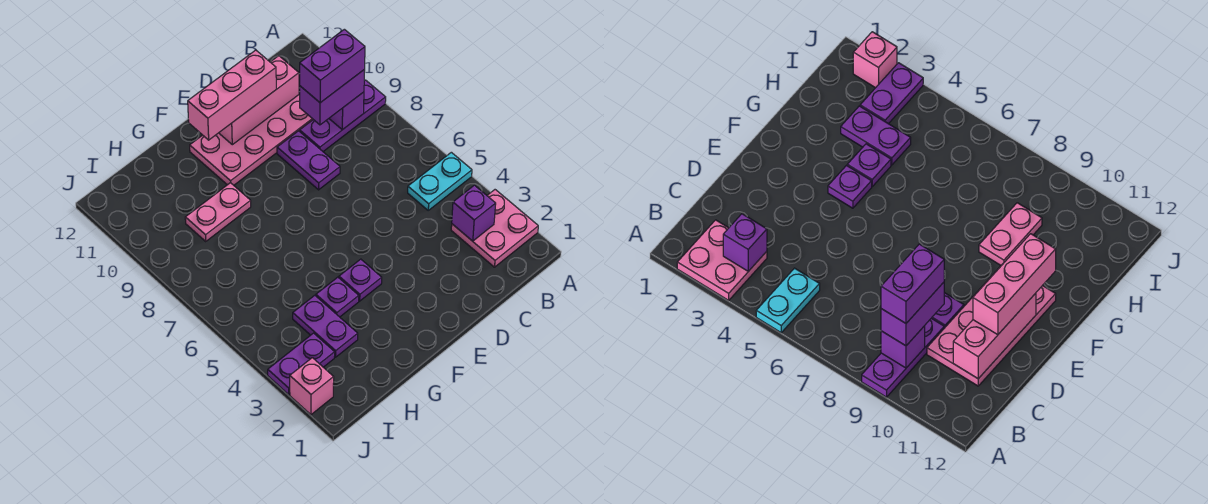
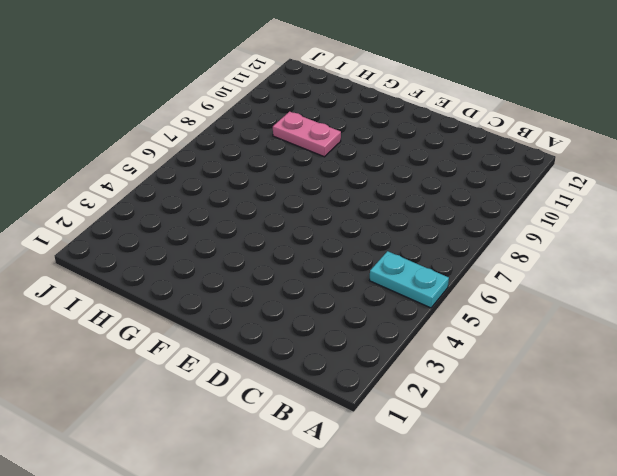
none -> pink plate A2:B3 level 1
none -> purple plate A9:C9 level 1
none -> pink plate C10:F11 level 1

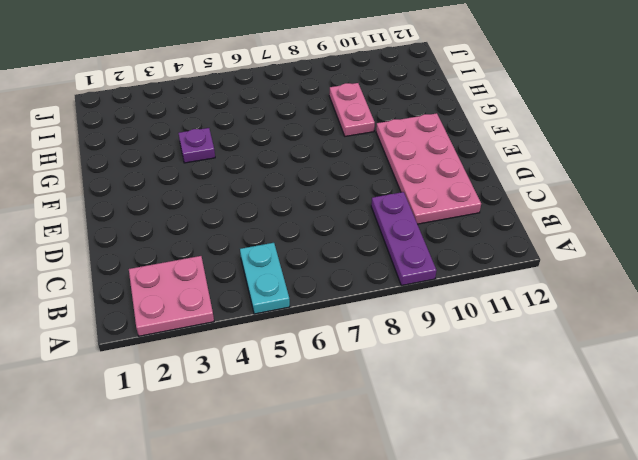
none -> purple plate D8:D9 level 1
none -> purple plate F4 level 1
none -> purple plate H3:H4 level 1

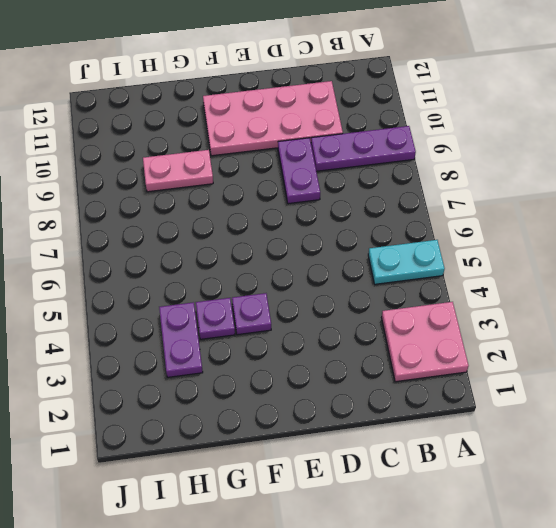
none -> purple plate I3:J3 level 1
none -> pink brick J2 level 1
none -> purple brick B3 level 2

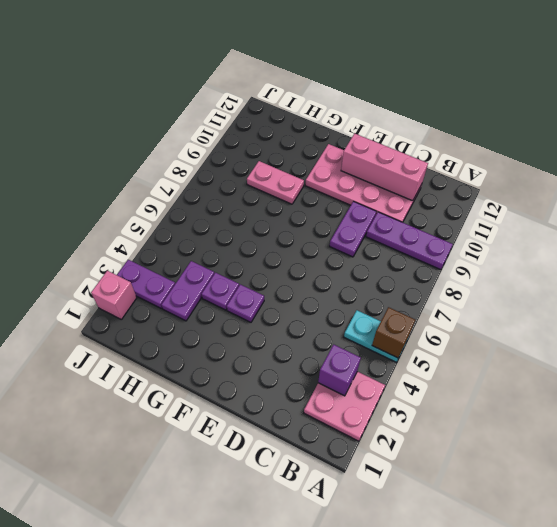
brown brick A5 level 2 -> none
none -> purple brick B9 level 2
none -> purple brick B9:C9 level 3
none -> pink brick D11:F11 level 3

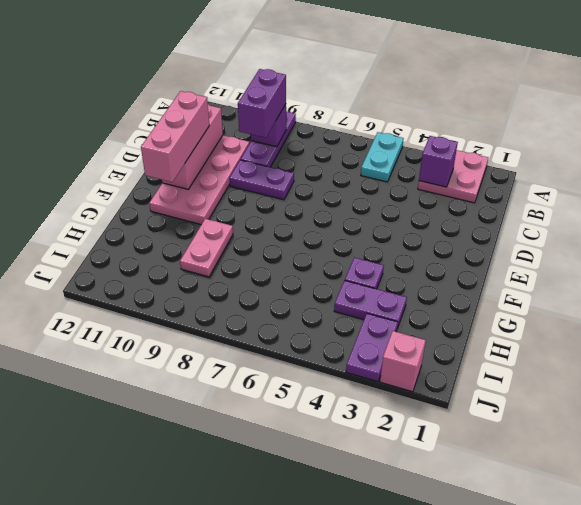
none -> purple plate F4 level 1
none -> purple brick B9:C9 level 4

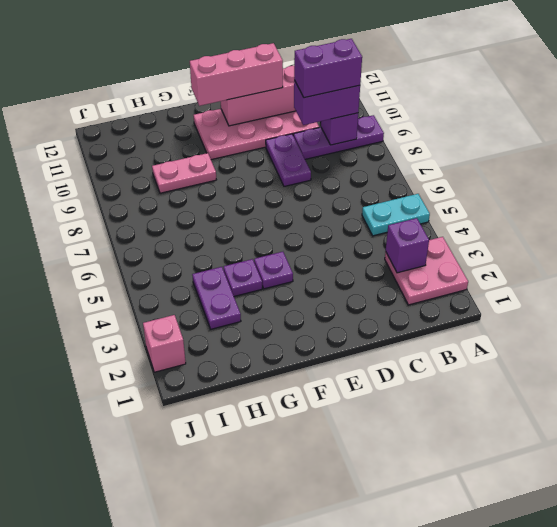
none -> purple plate I3:J3 level 1

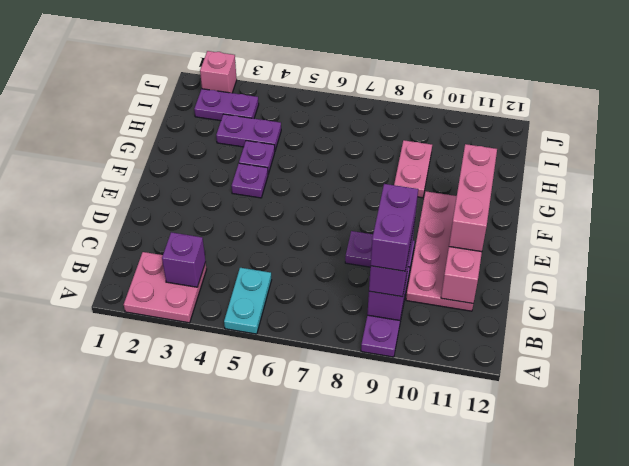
purple plate I2:I3 level 1 -> purple plate I3:J3 level 1

